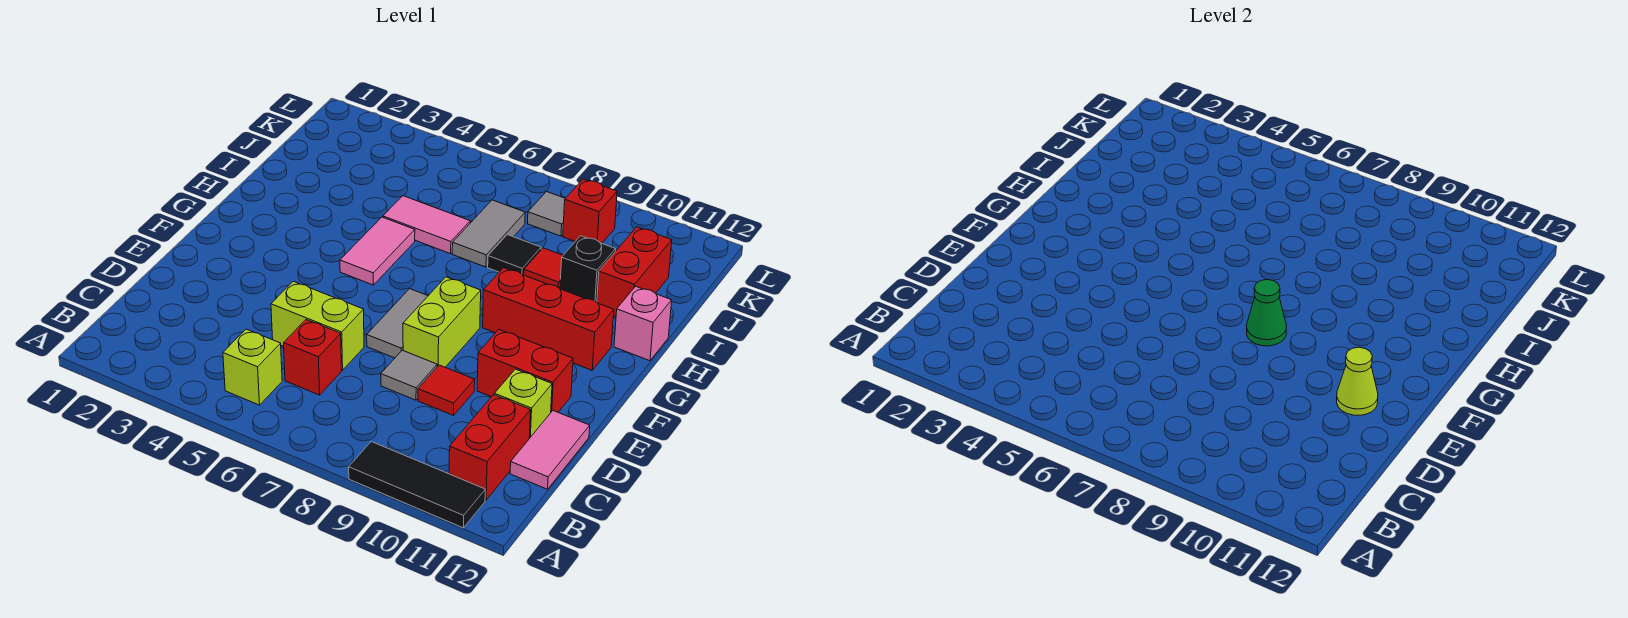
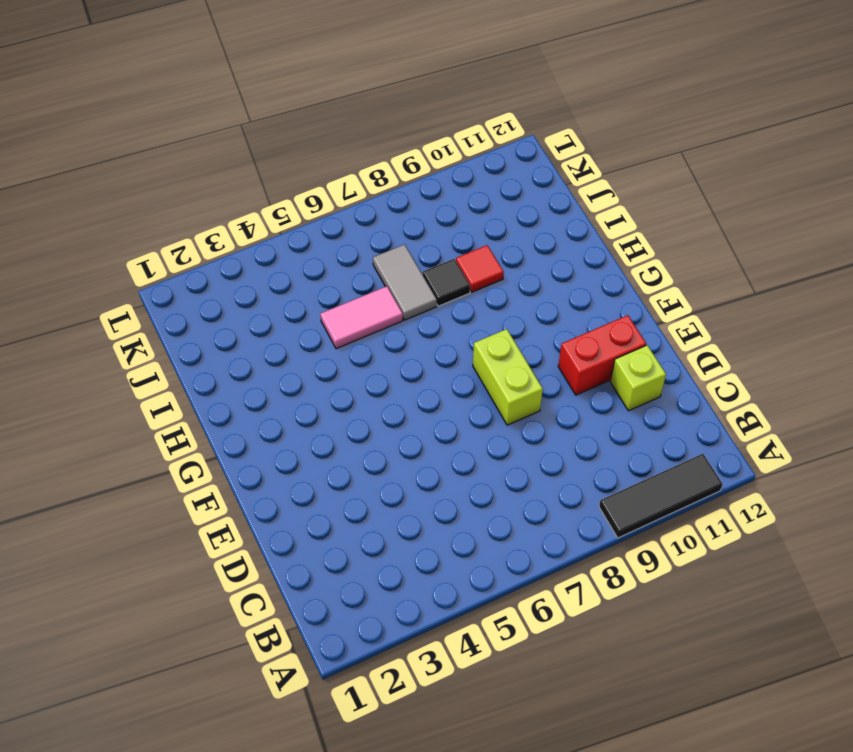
none -> lime brick B5 level 1
none -> red brick B11:C11 level 1
none -> red brick C6 level 1

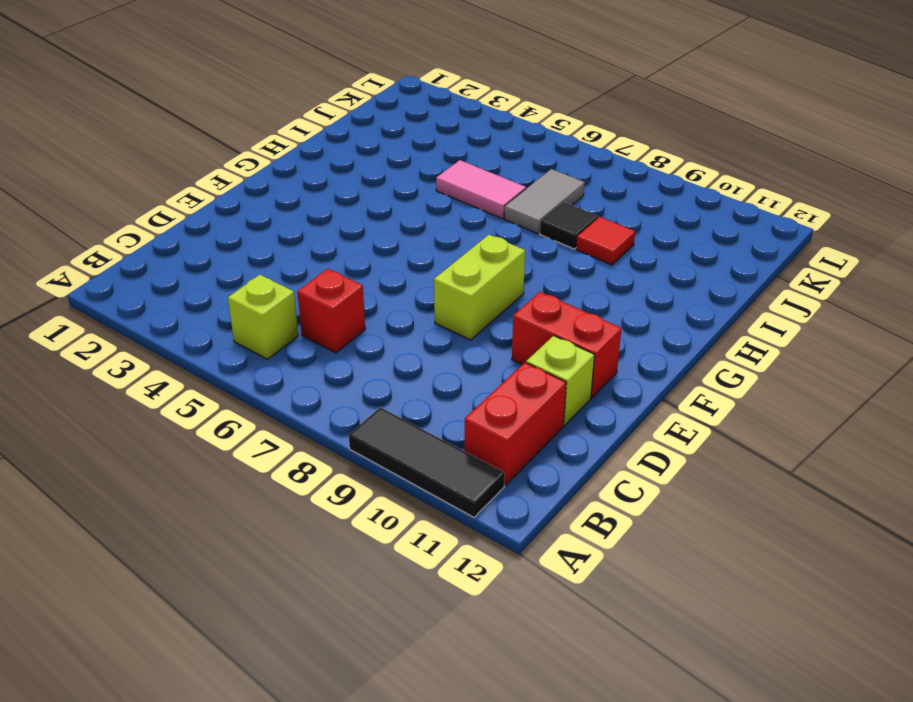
none -> pink tile C12:D12 level 1
none -> lime brick D5:D6 level 1
none -> grey tile D8 level 1

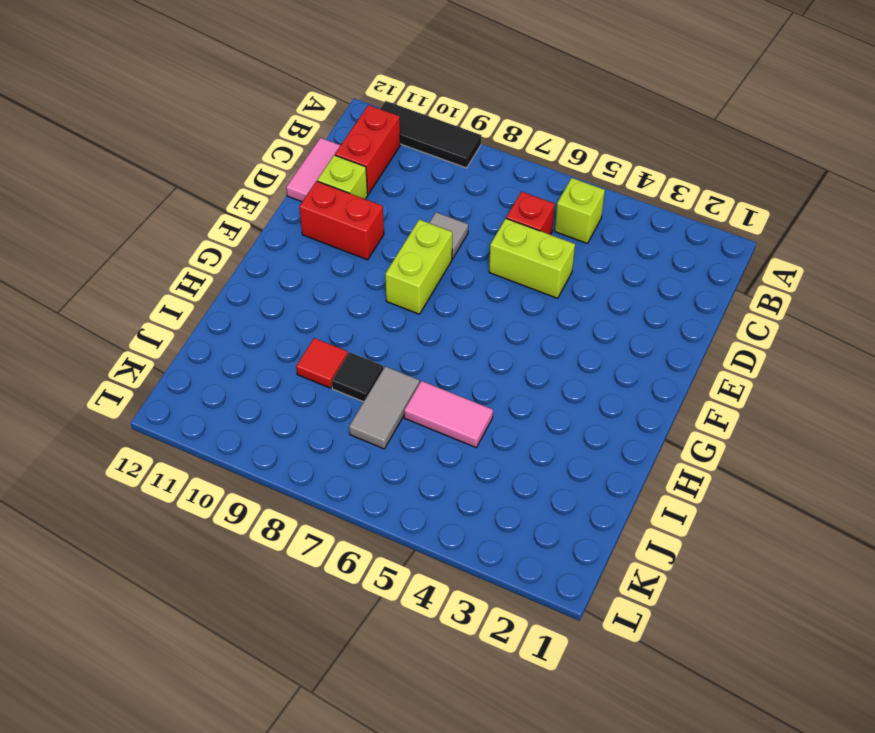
none -> red tile D9 level 1
none -> grey tile E7:F7 level 1
none -> pink tile G5:H5 level 1

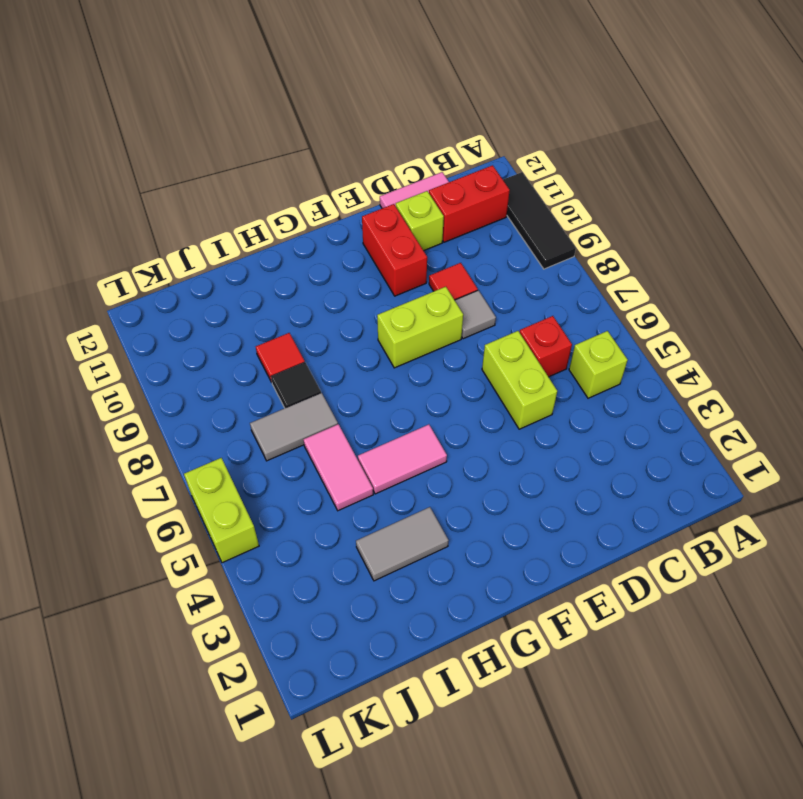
grey tile H3:I3 level 1 -> grey tile E7:F7 level 1
lime brick L5:L6 level 1 -> none
none -> red brick G9:G11 level 1
none -> pink brick H12 level 1
none -> black brick I10 level 1

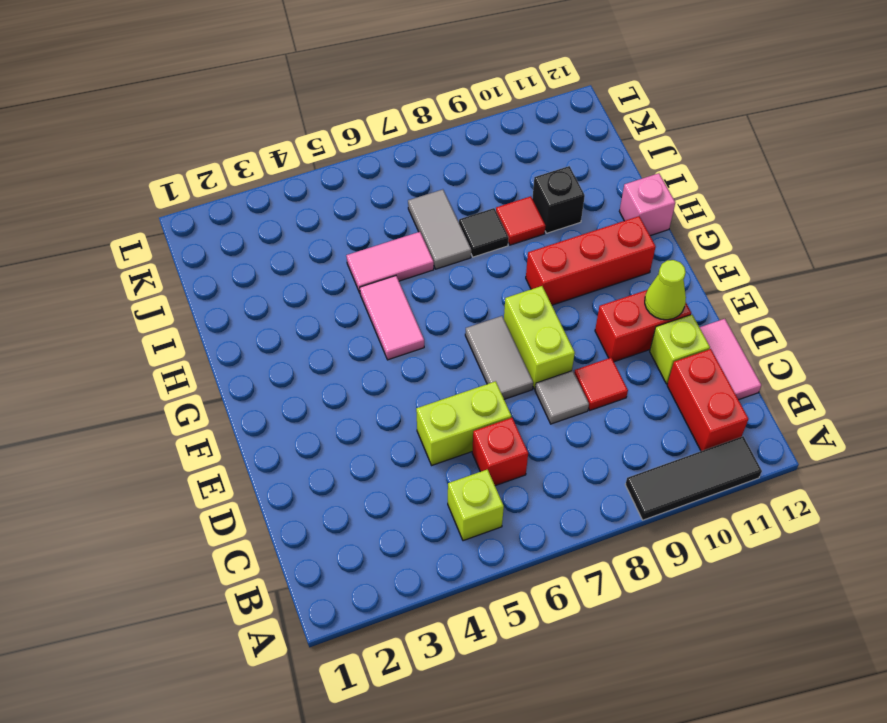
none -> red brick I11:J11 level 1
none -> grey tile K8 level 1
none -> red brick K9 level 1

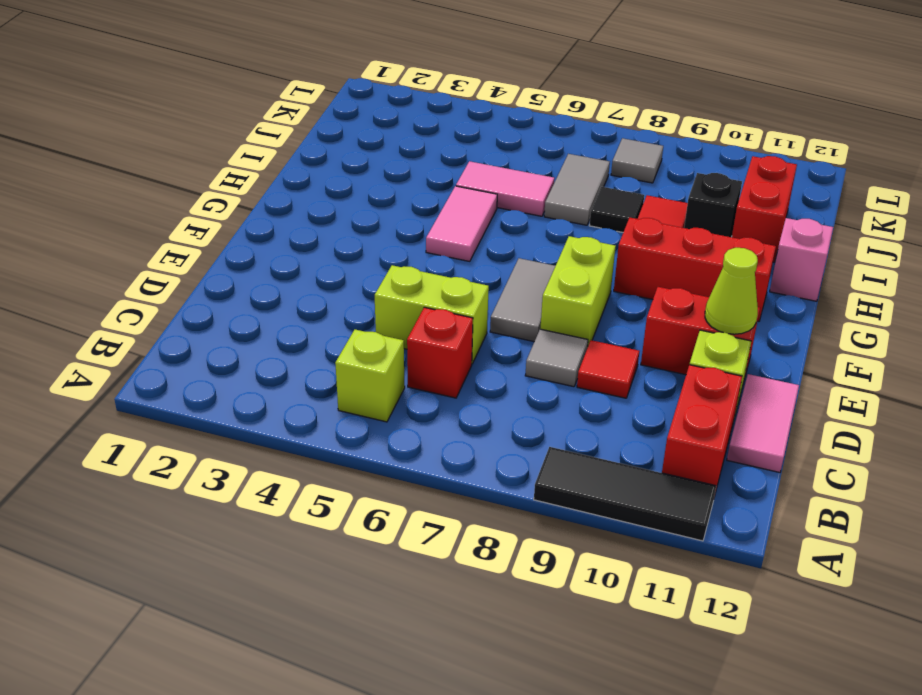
none -> red brick K9 level 1
none -> green cone F8 level 2

